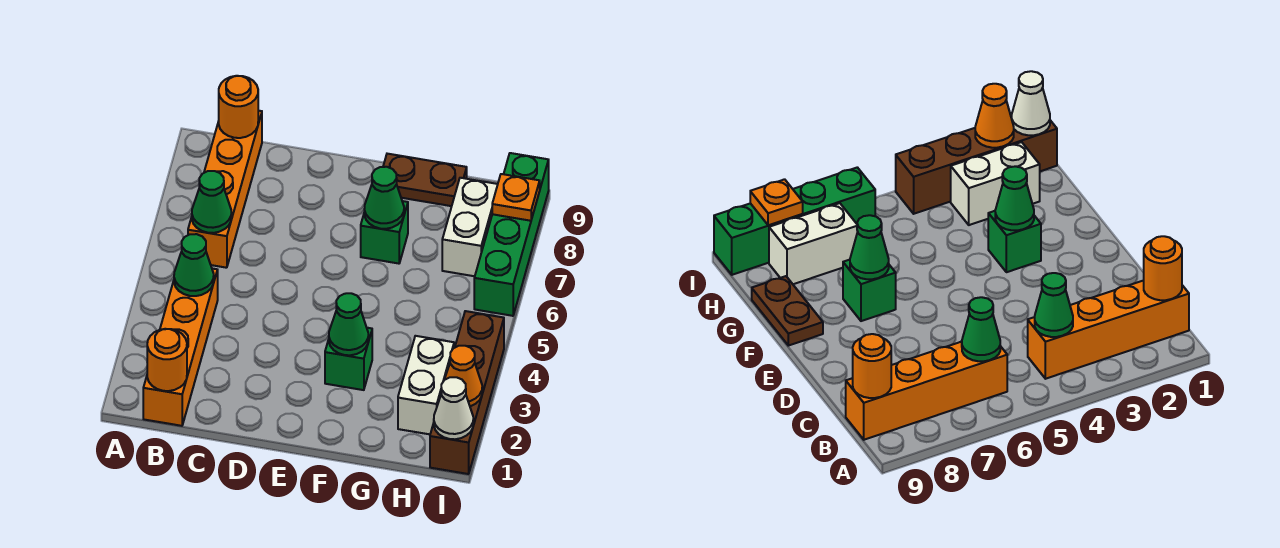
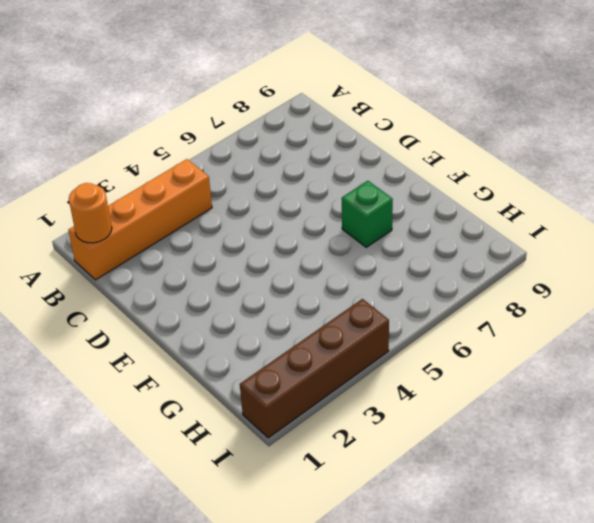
none -> orange brick B6:B9 level 1
none -> green brick F3 level 1
none -> brown plate F9:G9 level 1

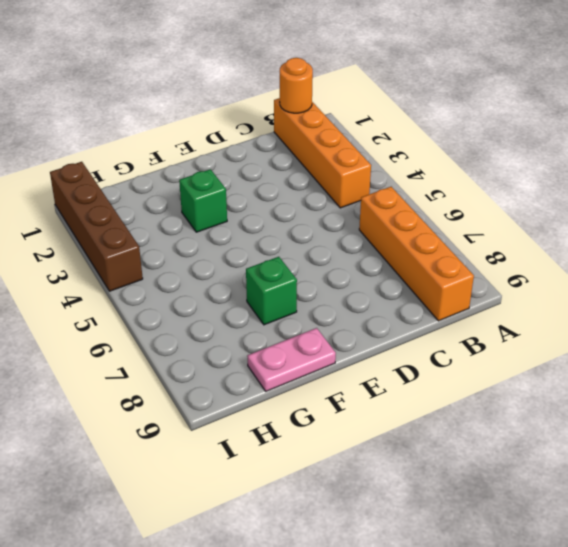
pink plate F9:G9 level 1 -> brown plate F9:G9 level 1
none -> white brick H2:H3 level 1
none -> white brick H7:H8 level 1
none -> green brick I6:I9 level 1

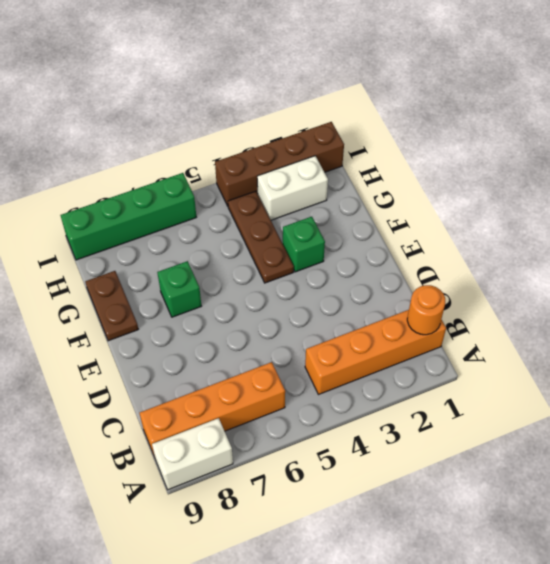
white brick A8:A9 level 1 -> white brick H7:H8 level 1
brown plate F4:H4 level 1 -> none
none -> green cone B4 level 2
none -> green cone B6 level 2
none -> orange round brick B9 level 2

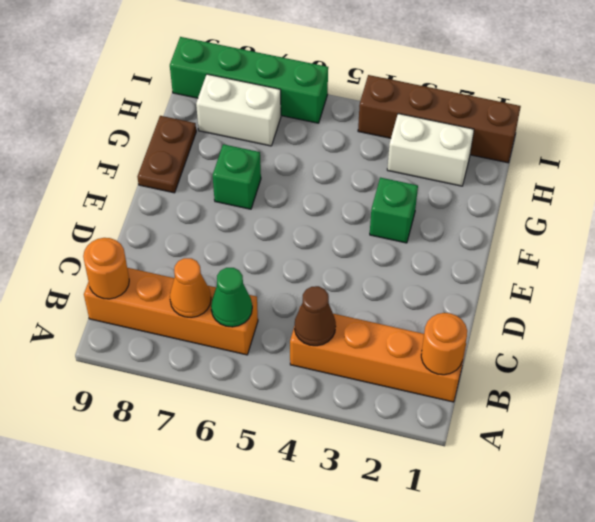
brown cone B4 level 2 -> green cone B4 level 2
orange cone B7 level 2 -> orange cone I2 level 2
none -> green cone F3 level 2
none -> green cone F7 level 2
none -> white cone I1 level 2

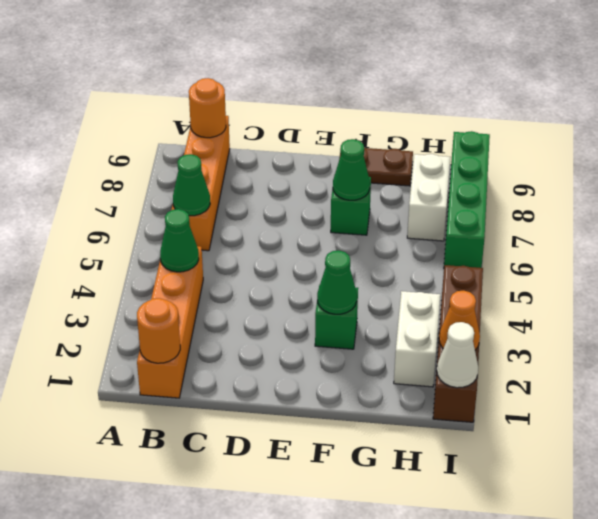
none -> orange plate I8 level 2

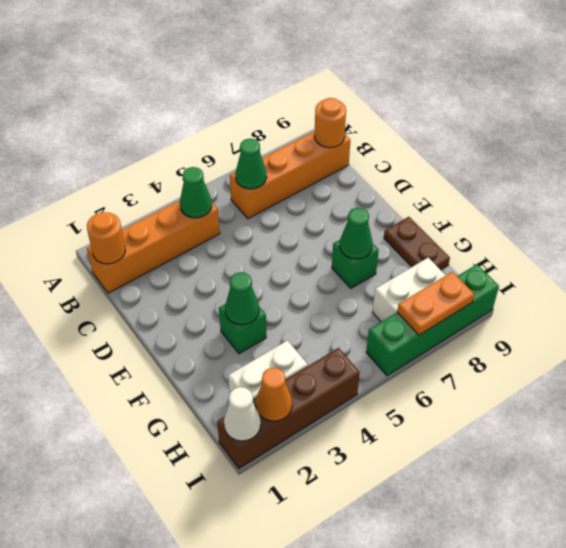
orange plate I7:I8 level 2 -> orange plate I8 level 2

